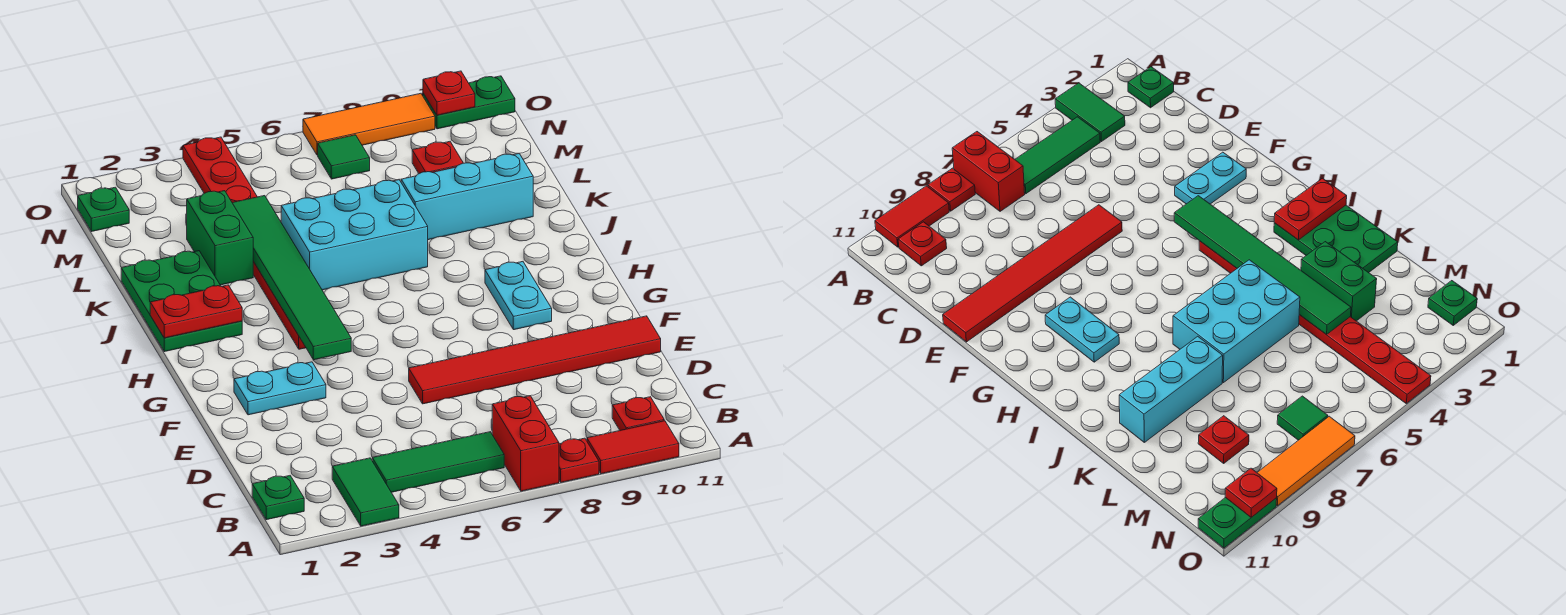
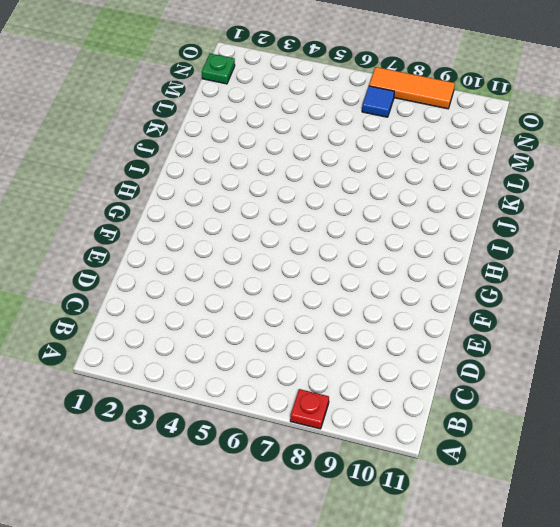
blue tile N7 level 1 -> green tile N7 level 1
none -> green tile A3:B3 level 1
none -> red brick A7:B7 level 1
none -> red tile A9:A10 level 1

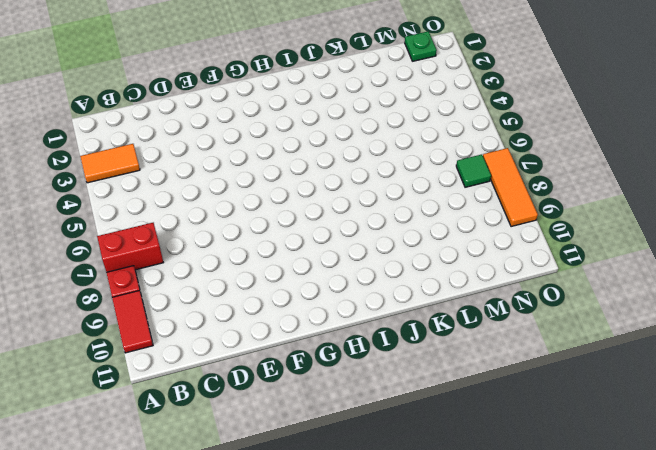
orange tile A3:B3 level 1 -> green tile A3:B3 level 1
none -> green plate B1 level 1
none -> green tile B4:B6 level 1
none -> red plate B10 level 1

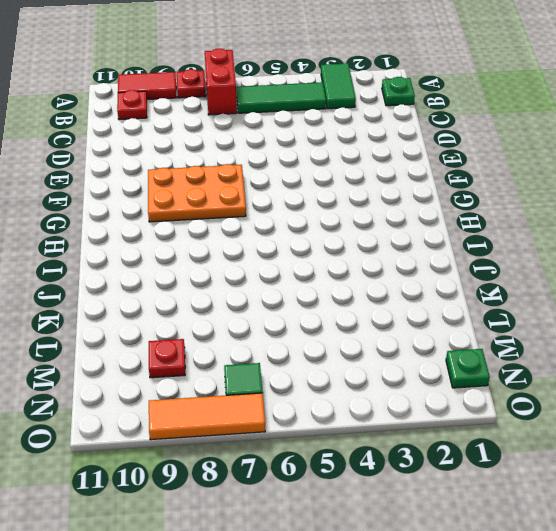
orange plate F7:G9 level 1 -> cyan plate G9:H9 level 1
none -> red tile E6:E11 level 1
none -> cyan plate F2:F3 level 1
none -> red plate H4:O4 level 1

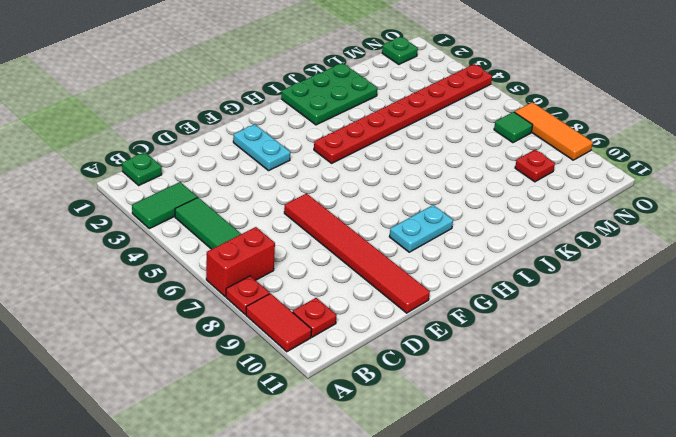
none -> cyan brick J5:K7 level 1
none -> green brick K3:L3 level 1
none -> cyan brick K8:K10 level 1

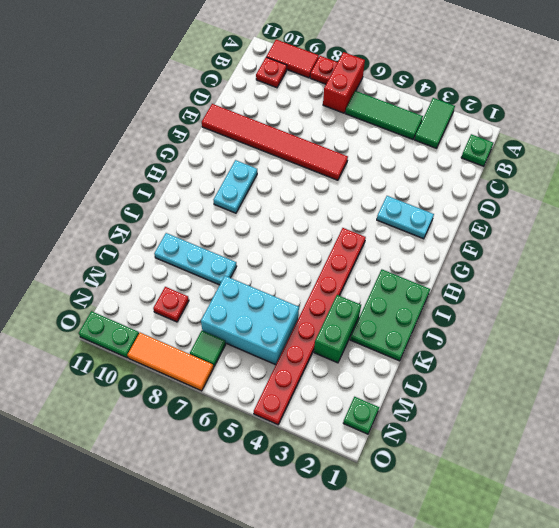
cyan plate K8:K10 level 1 -> cyan brick K8:K10 level 1
cyan brick L5:M7 level 1 -> cyan brick J5:K7 level 1
none -> green tile G4:L4 level 2
none -> red plate I1:I2 level 2
none -> red plate O10 level 2

